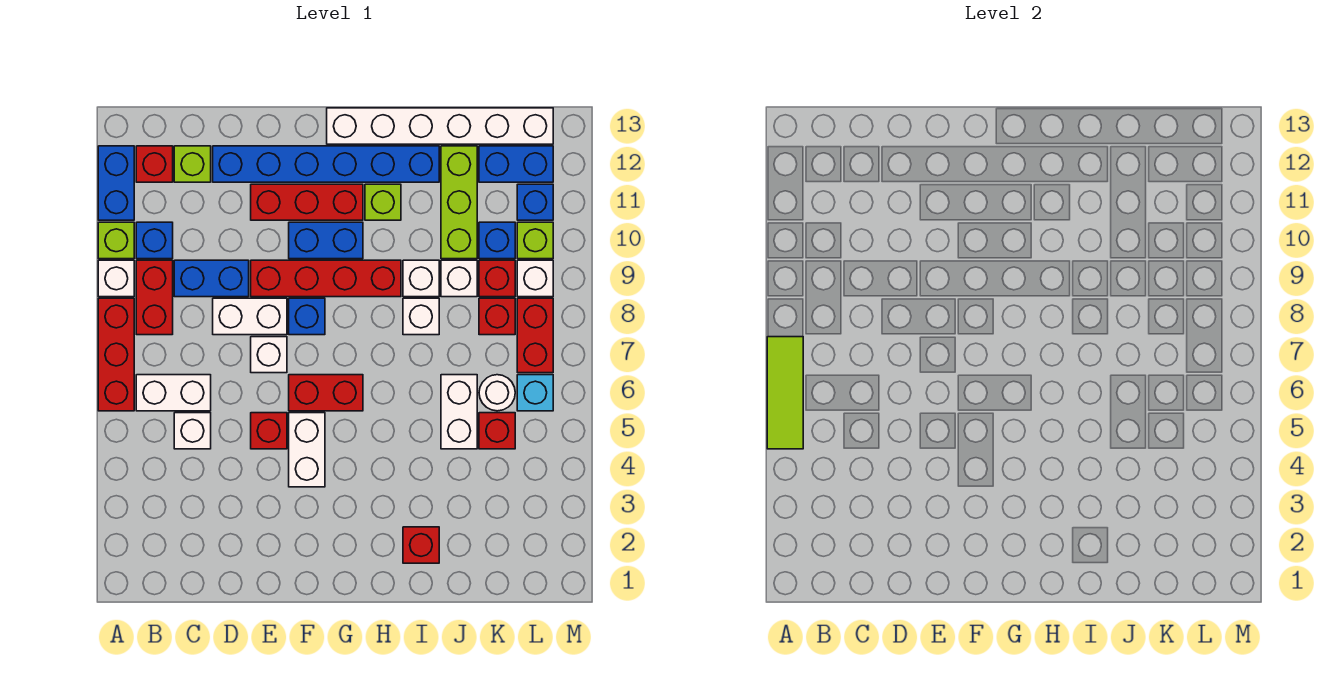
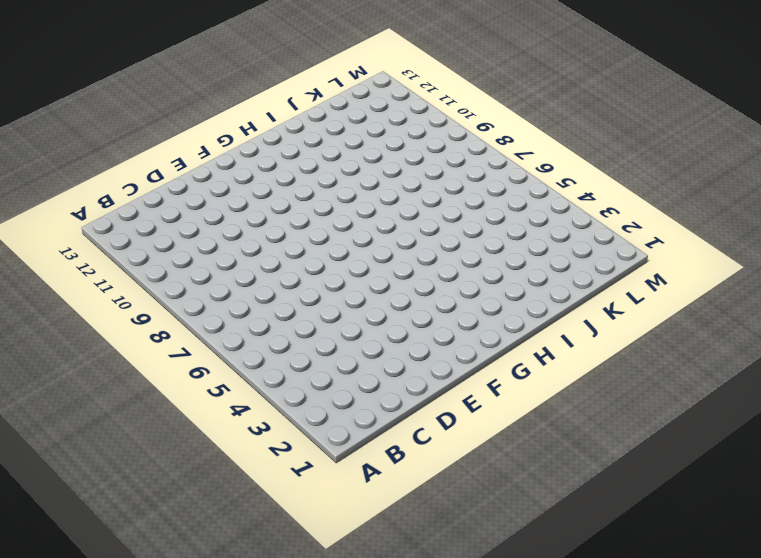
none -> red brick A6:A8 level 1
none -> white brick A9 level 1
none -> lime brick A10 level 1
none -> blue brick A11:A12 level 1

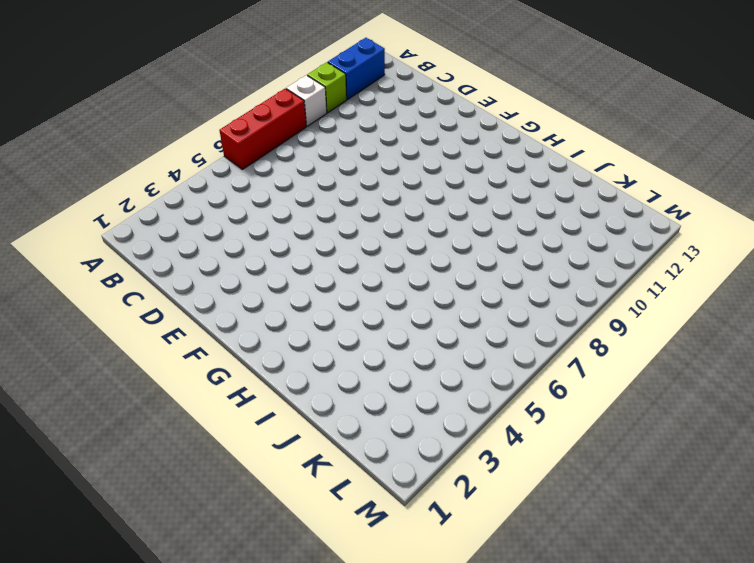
none -> white brick B6:C6 level 1
none -> red brick B8:B9 level 1
none -> blue brick B10 level 1
none -> red brick B12 level 1

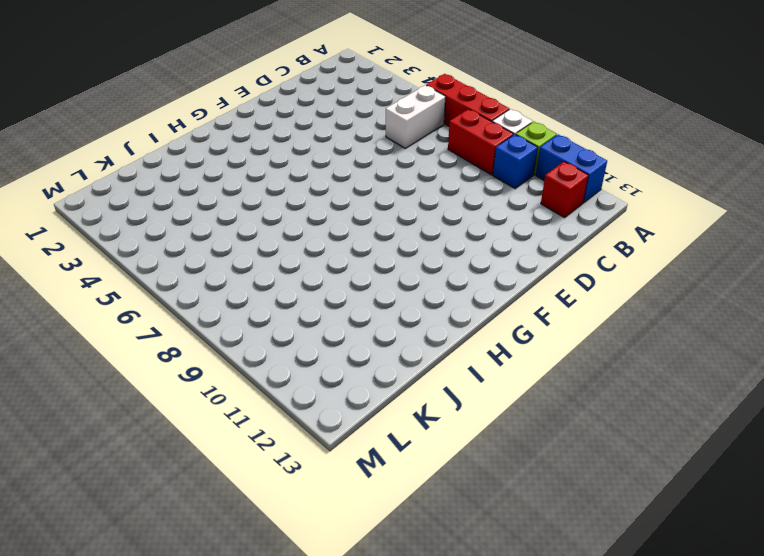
none -> white brick C5 level 1
none -> blue brick C9:D9 level 1
none -> lime brick C12 level 1
none -> white brick D8:E8 level 1

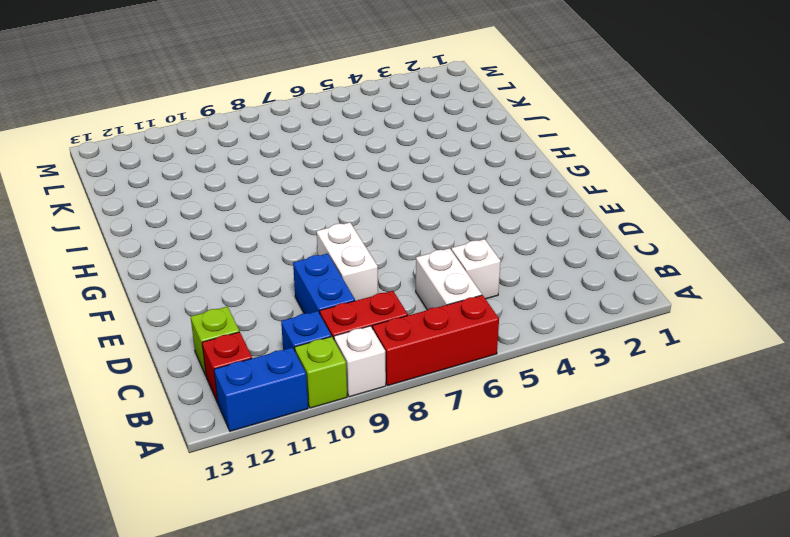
none -> blue brick D12:I12 level 1
none -> red brick E5 level 1
none -> white brick E7 level 1
none -> red brick E9:H9 level 1

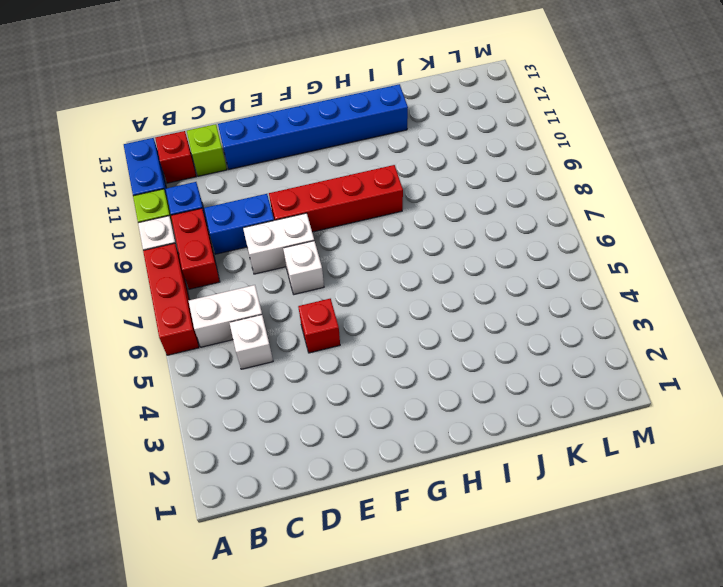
none -> red brick E11:G11 level 1
none -> white brick F4:F5 level 1
none -> red brick F6:G6 level 1
none -> blue brick F8 level 1

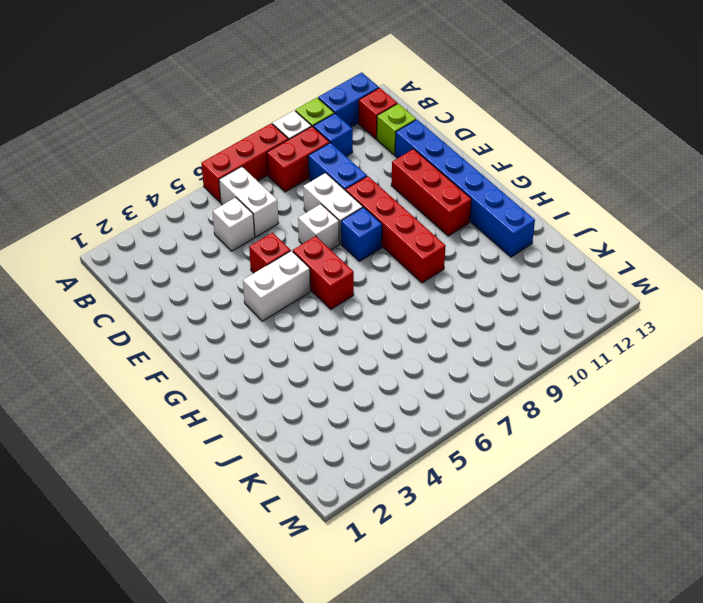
none -> blue brick F10:G10 level 1
none -> white brick G13:L13 level 1
none -> lime brick H11 level 1
none -> red brick I2 level 1

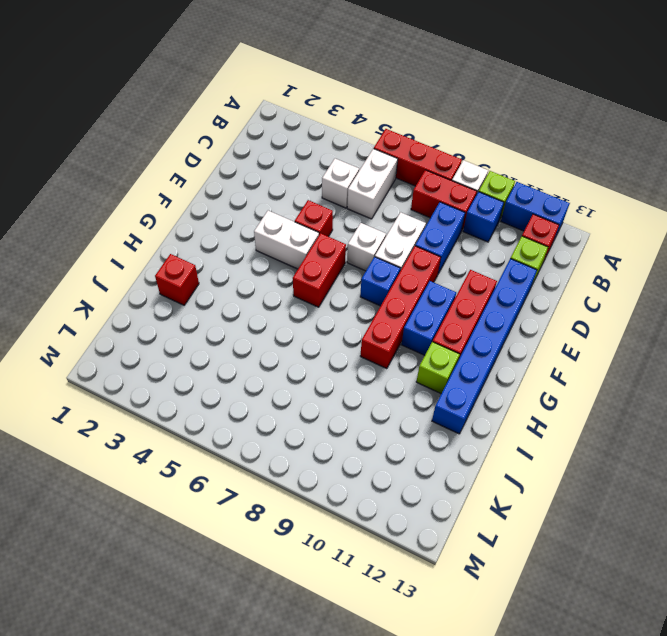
none -> white brick G13:L13 level 1
none -> white brick I8 level 1
none -> white brick I9 level 1
none -> white brick J5:J6 level 1

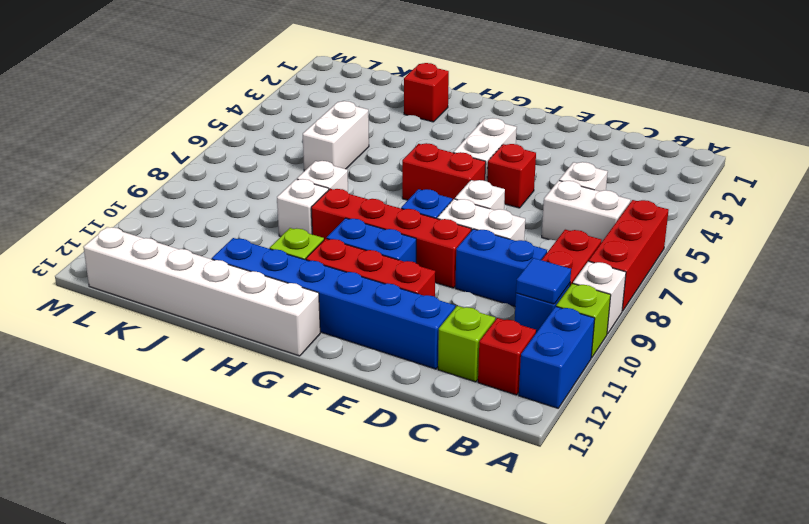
blue tile B10 level 2 -> none
none -> white brick J9 level 1
none -> lime brick J10:J12 level 1
none -> red brick K5 level 1
none -> white round brick K6 level 1

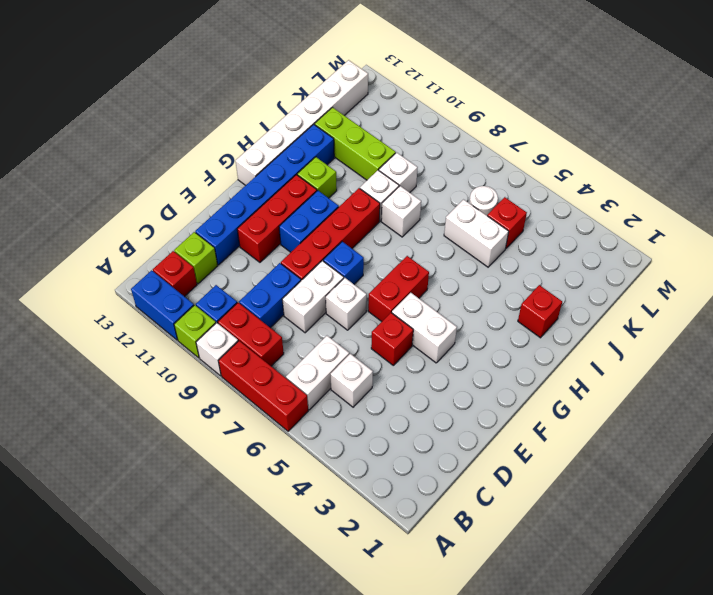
none -> red brick K8 level 1
none -> red brick K9 level 1
none -> blue brick K10 level 1
none -> blue brick K12:L12 level 1

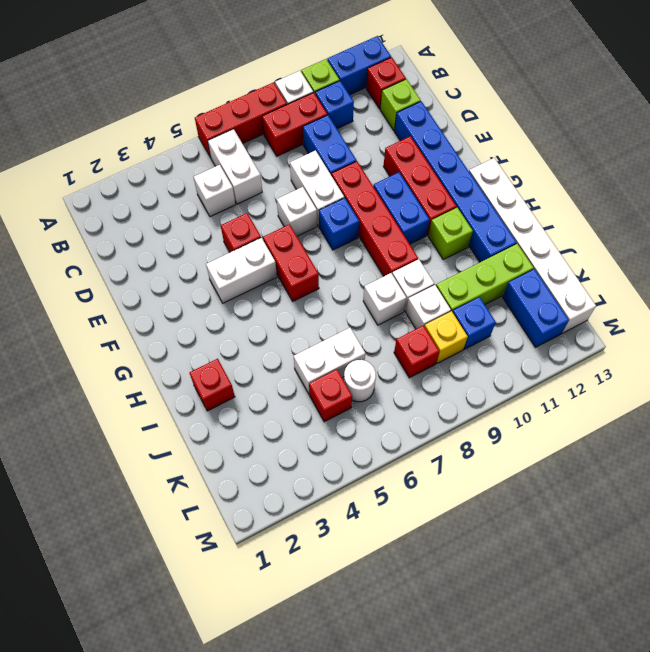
yellow brick K9 level 1 -> red brick K9 level 1
none -> cyan brick L6 level 1
none -> red brick L7:L8 level 1
none -> white brick L9 level 1
none -> lime brick L10 level 1

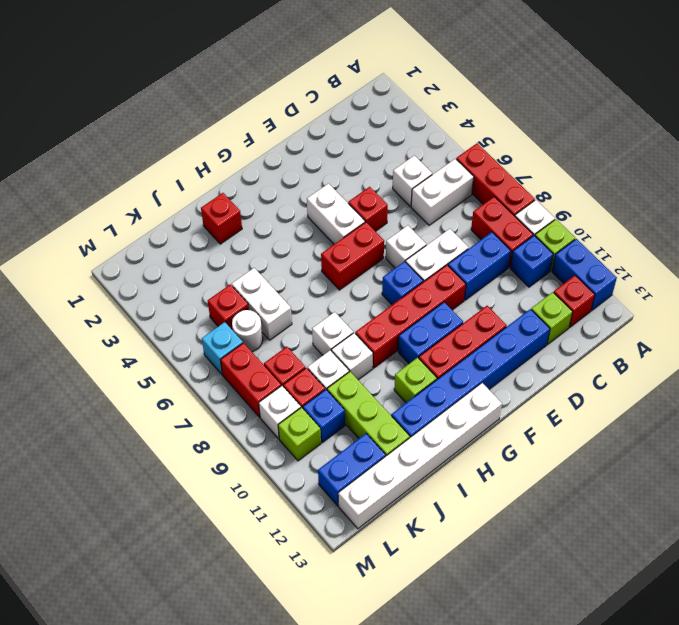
none -> blue brick L11 level 1
none -> lime tile A5:A7 level 2

